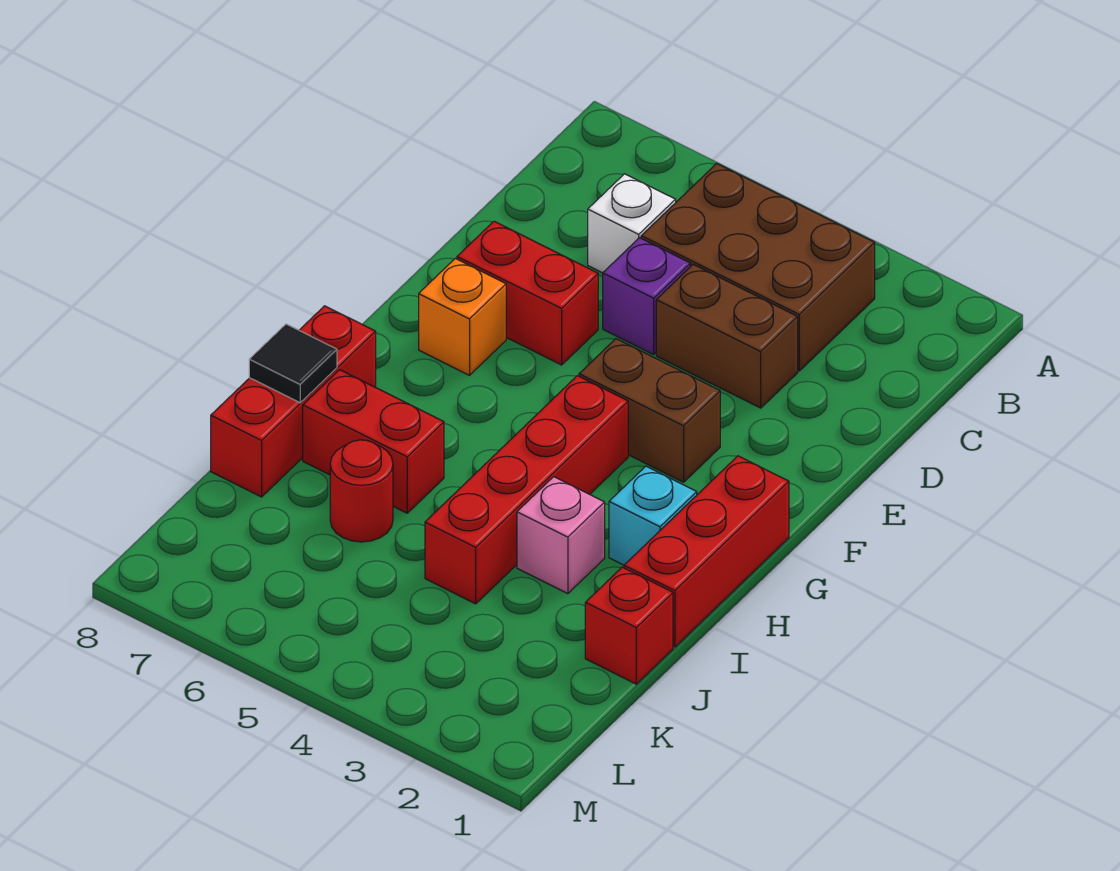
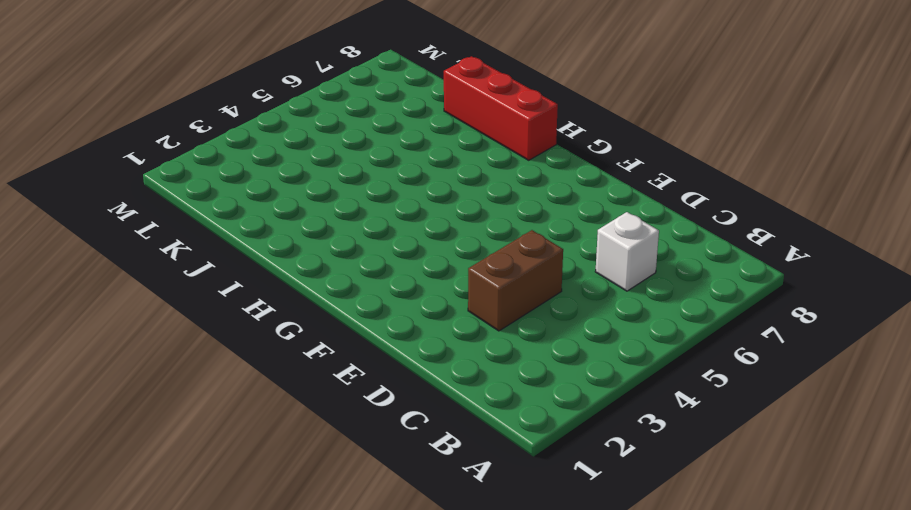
none -> brown brick B3:C5 level 1
none -> purple brick D5 level 1
none -> red brick E6:E7 level 1

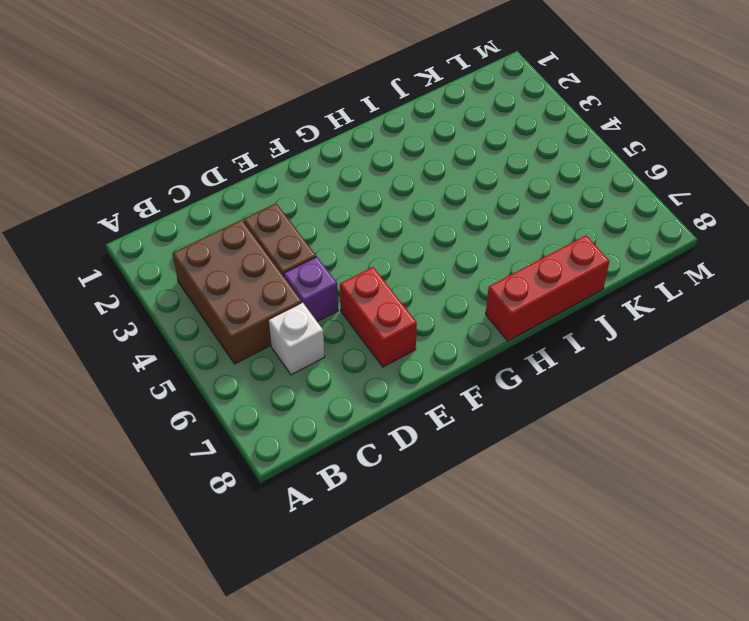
none -> brown brick F3:F4 level 1
none -> orange brick F7 level 1
none -> red brick G1:I1 level 1

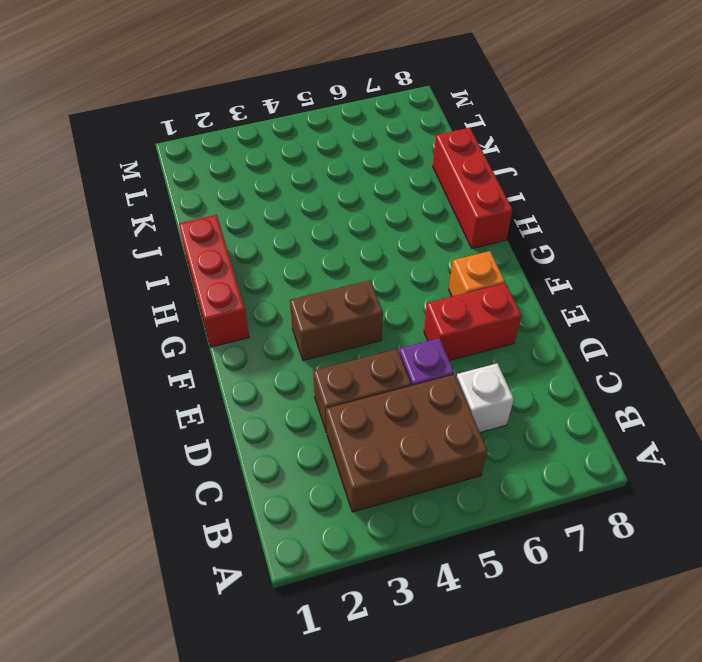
none -> red brick G4:J4 level 1
none -> cyan brick H2 level 1
none -> pink brick I3 level 1

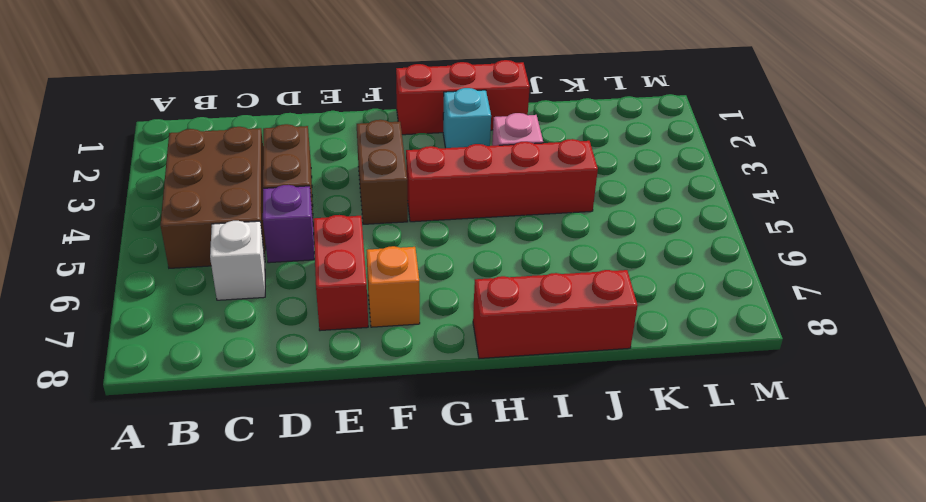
none -> red brick I6:I7 level 1
none -> red brick J1 level 1
none -> red round brick J6 level 1

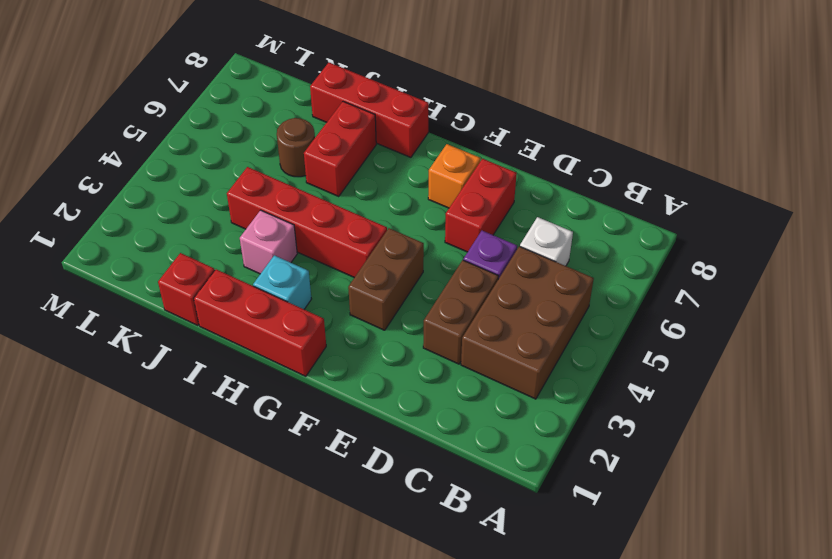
brown round brick J6 level 1 -> red round brick J6 level 1
none -> black tile I8 level 2

